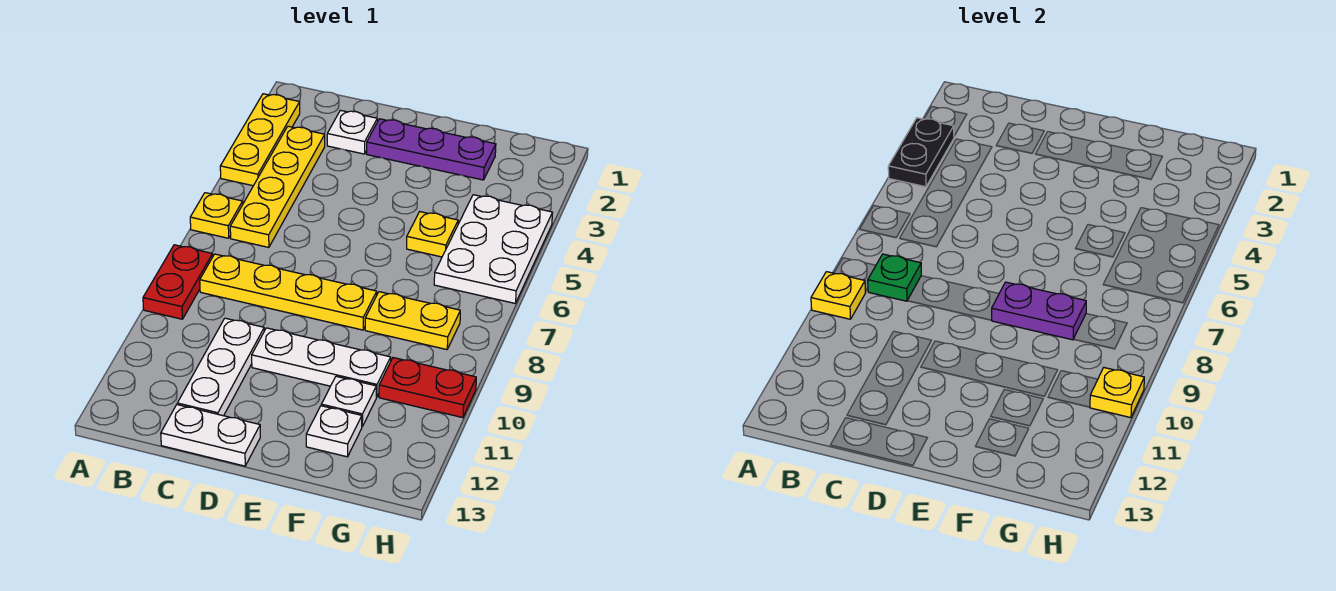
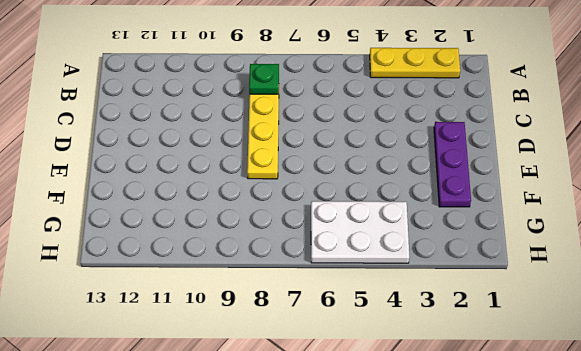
none -> yellow plate A6 level 1
none -> red plate A8:A9 level 1
none -> yellow plate B3:B6 level 1

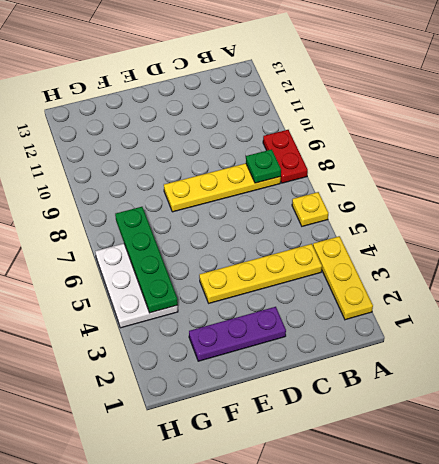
yellow plate B4:E4 level 1 -> yellow plate B3:B6 level 1
green plate G4:G7 level 2 -> none
none -> white plate C2 level 1
none -> white plate C10:C12 level 1
none -> white plate C13:D13 level 1

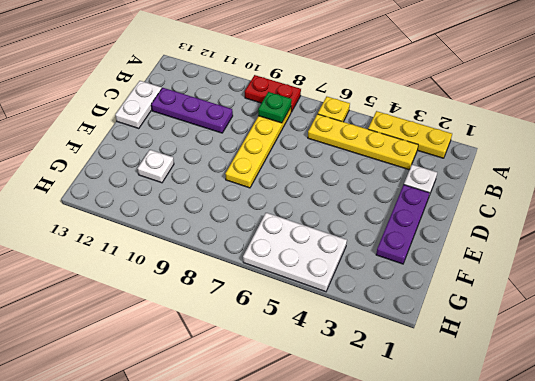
purple plate C10:C12 level 1 -> white plate C10:C12 level 1
none -> white plate D10:F10 level 1
none -> yellow plate F5 level 1
none -> yellow plate F8:G8 level 1

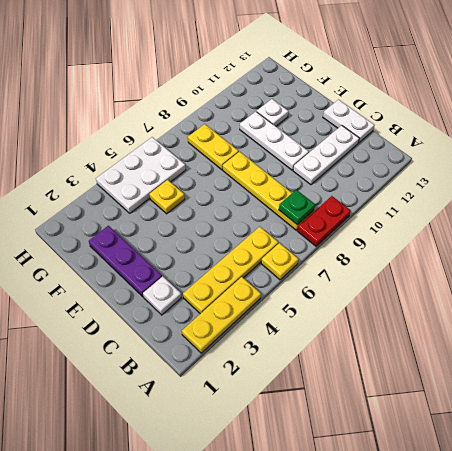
none -> white plate F12 level 1
none -> red plate G10:H10 level 1
none -> black plate A3:A4 level 2

